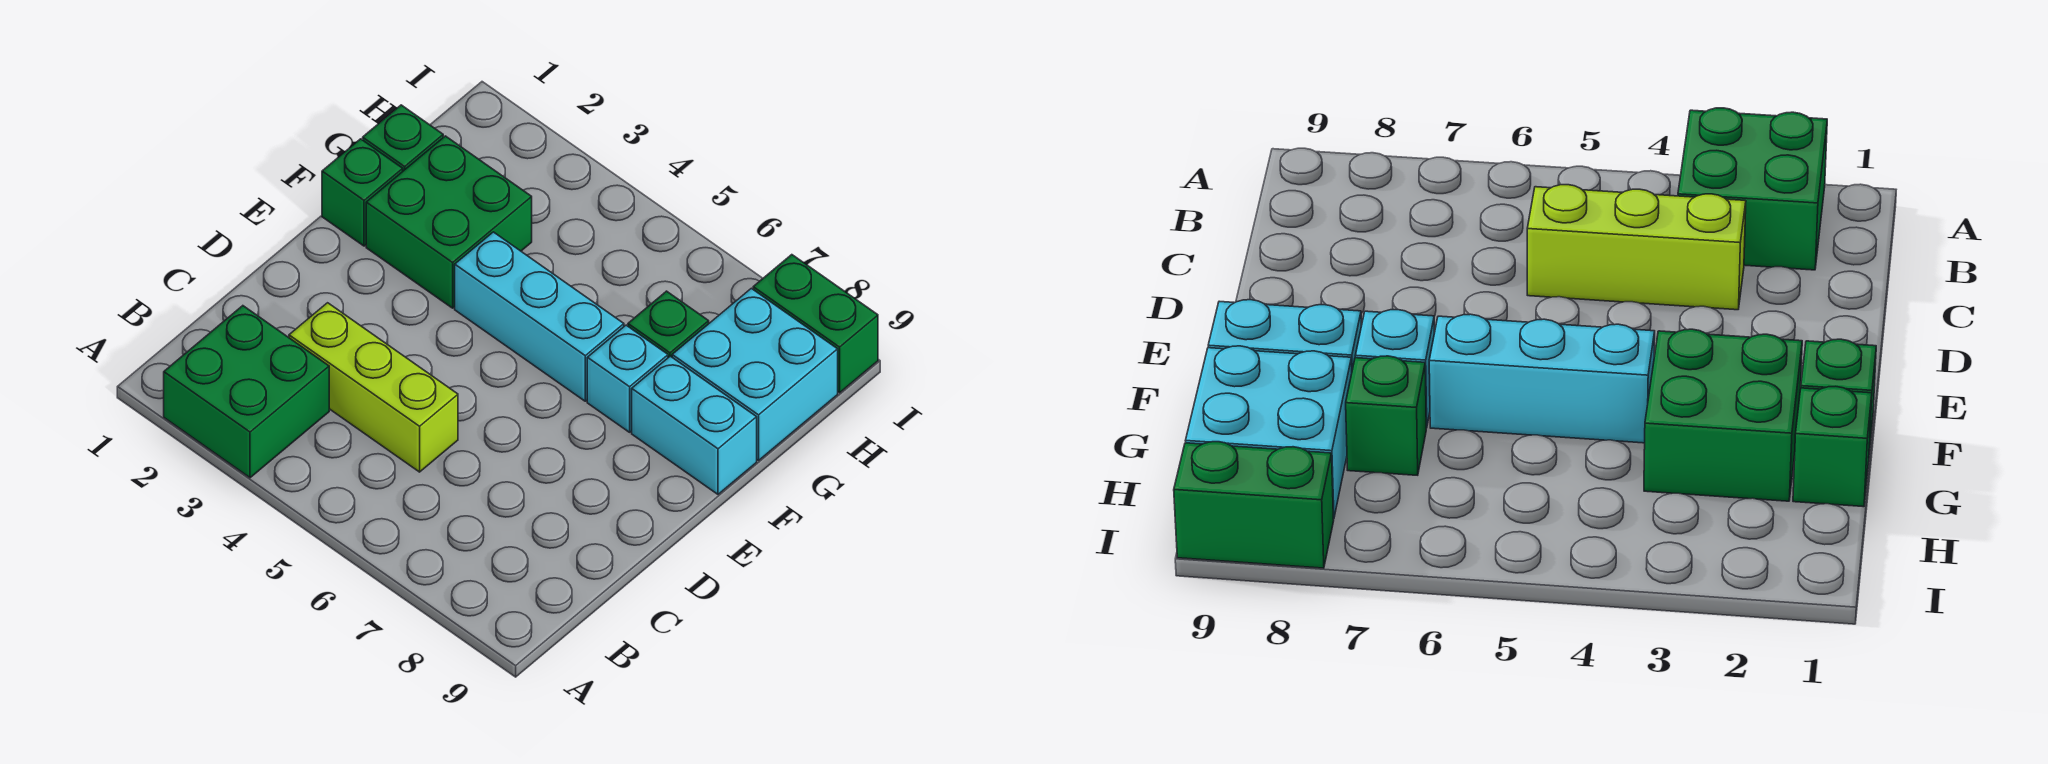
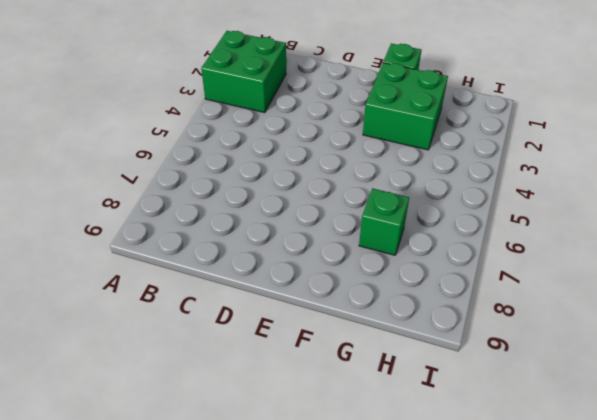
none -> lime brick C3:C5 level 1
none -> cyan brick F4:F6 level 1

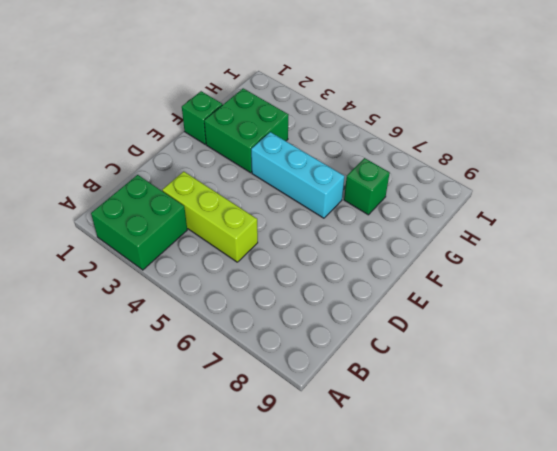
none -> cyan brick F7 level 1
none -> cyan brick F8:F9 level 1

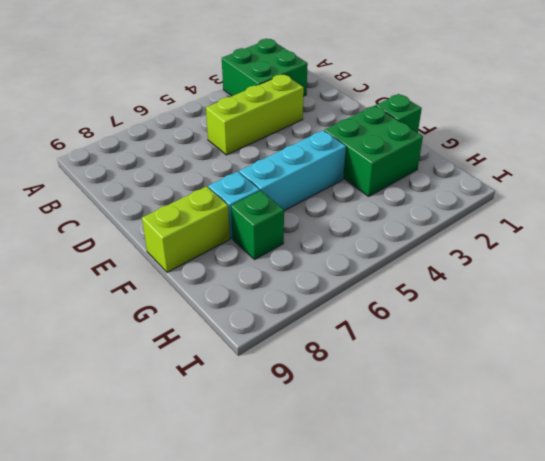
lime brick F8:F9 level 1 -> cyan brick F8:F9 level 1
none -> green brick G1 level 1
none -> cyan brick G8:H9 level 1

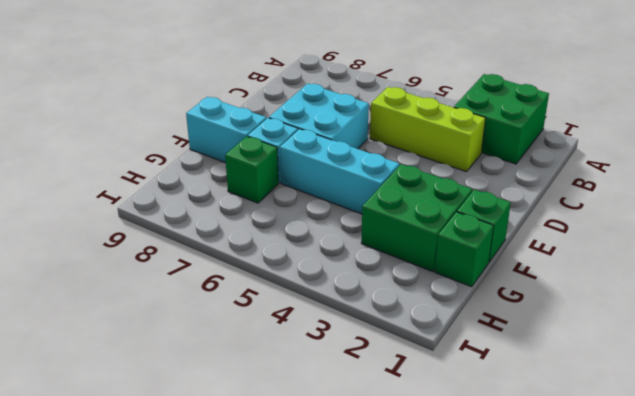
cyan brick D6:E7 level 1 -> cyan brick G8:H9 level 1
none -> green brick I8:I9 level 1

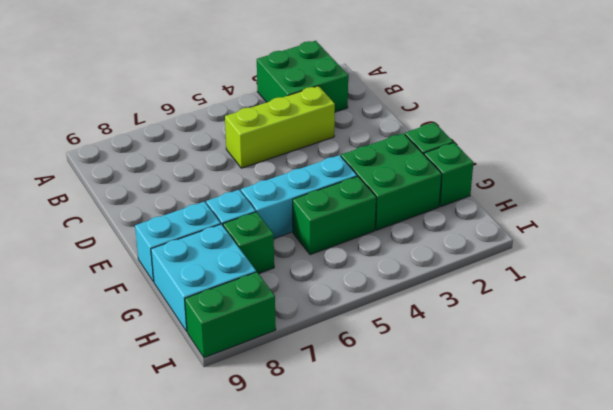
green brick G4:G5 level 1 -> none

